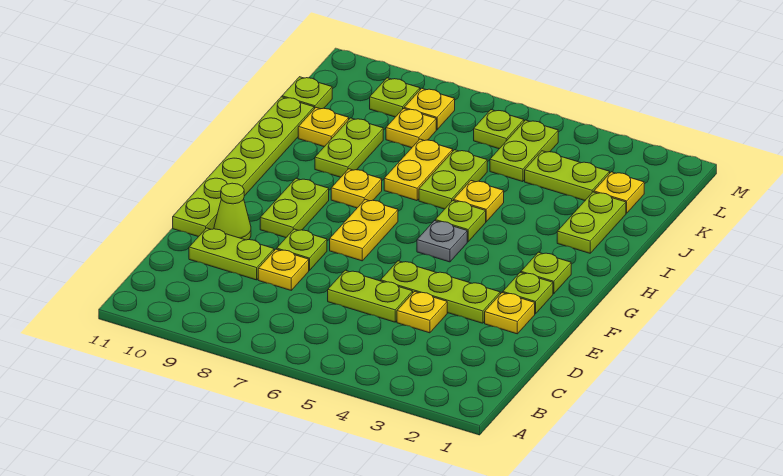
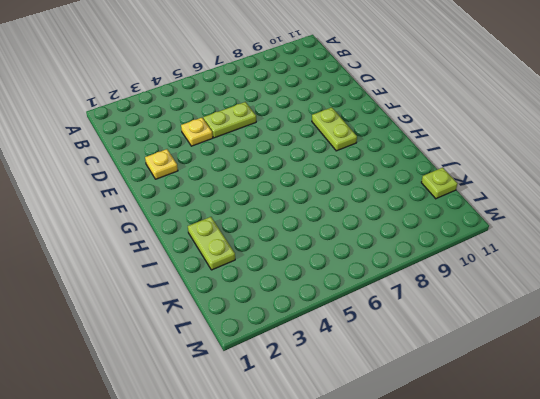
none -> yellow plate D8 level 1
none -> lime plate D9:D10 level 1
none -> lime plate E3:E5 level 1
none -> lime plate E8 level 1

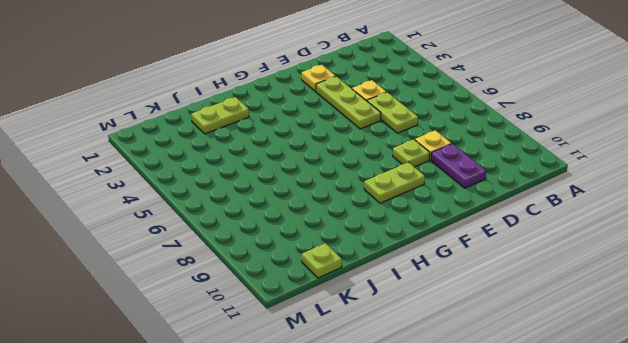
purple plate D9:D10 level 1 -> lime plate D9:D10 level 1
none -> lime cone E10 level 1
none -> lime plate E11:J11 level 1
none -> lime plate F2 level 1
none -> yellow plate F7:G7 level 1

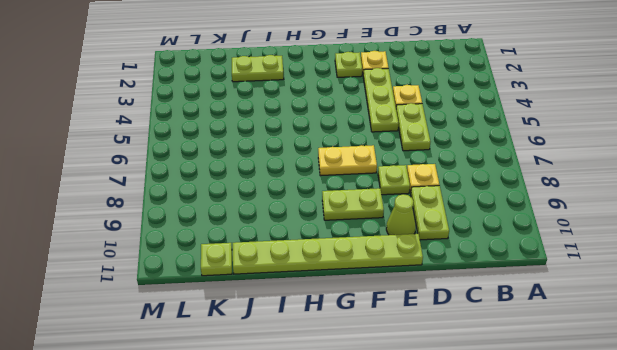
none -> lime plate G2 level 1
none -> grey plate G5 level 1
none -> lime plate H5 level 1
none -> yellow plate H8 level 1

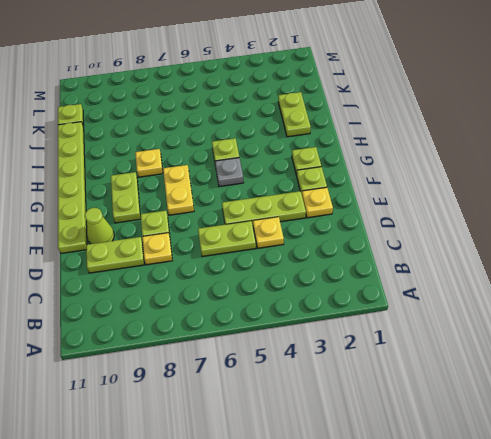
none -> yellow plate I5 level 1
none -> lime plate I6:J6 level 1
none -> yellow plate I7:J7 level 1
none -> lime plate I9:J9 level 1

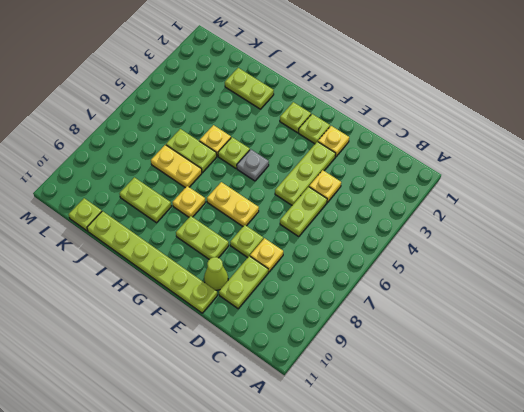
none -> yellow plate J10 level 1
none -> yellow plate K2 level 1
none -> lime plate K3:K4 level 1
none -> lime plate K5:L5 level 1

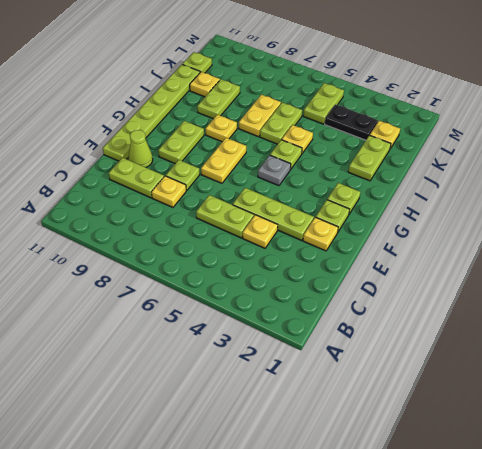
black plate K3:K4 level 1 -> lime plate K3:K4 level 1
none -> yellow plate K8 level 1
none -> lime plate L6 level 1
none -> yellow plate L8 level 1
none -> lime plate L9 level 1

